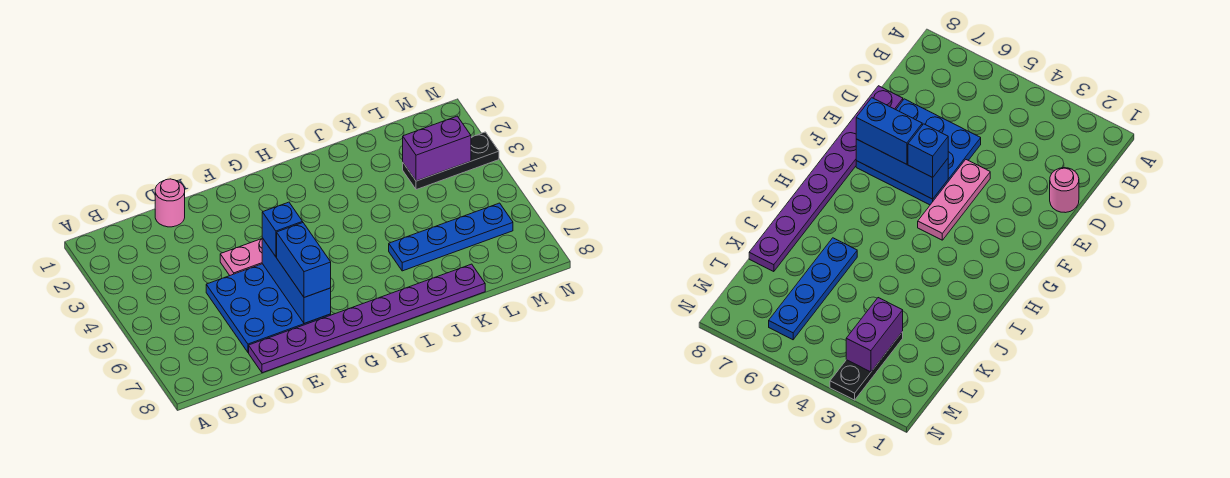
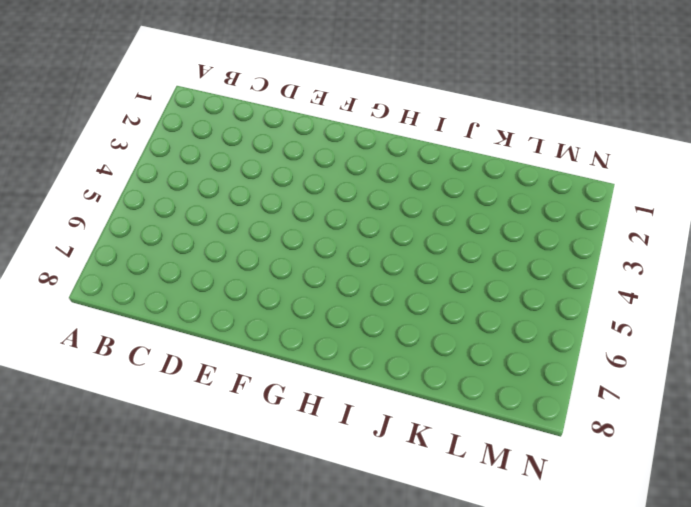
none -> pink round brick D1 level 1
none -> blue plate D5:F7 level 1

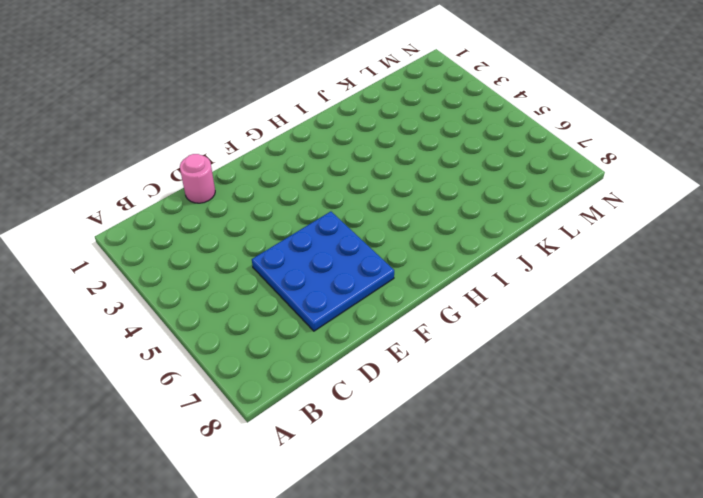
none -> purple plate D8:K8 level 1
none -> pink plate E4:G4 level 1

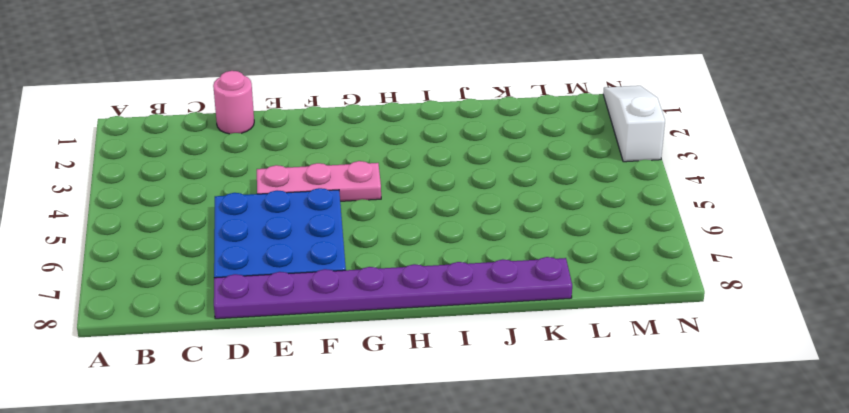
white slope N1:N3 level 1 top 3 -> black plate L3:N3 level 1
none -> blue plate J6:M6 level 1
none -> blue brick F5:F7 level 2

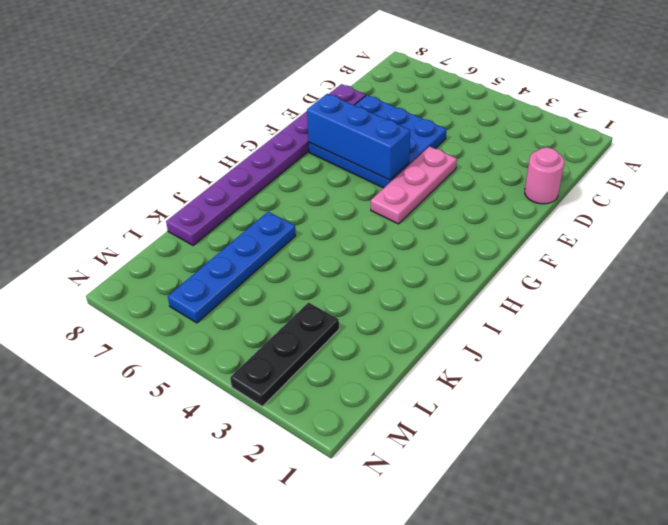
none -> purple brick L3:M3 level 2
none -> blue brick F5 level 3

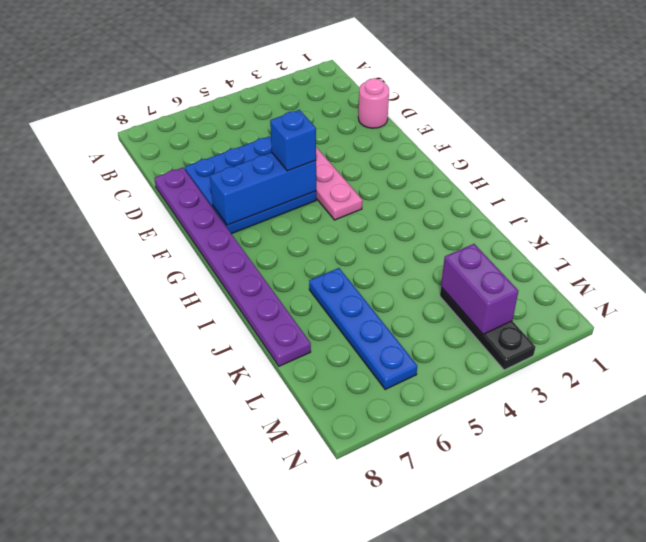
none -> blue brick F6:F7 level 3

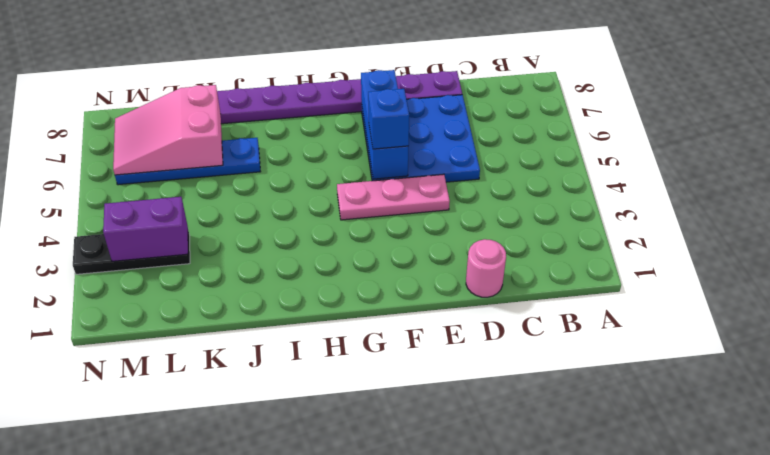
pink slope K6:M7 level 2 top K -> none
none -> blue brick F6:F7 level 3

